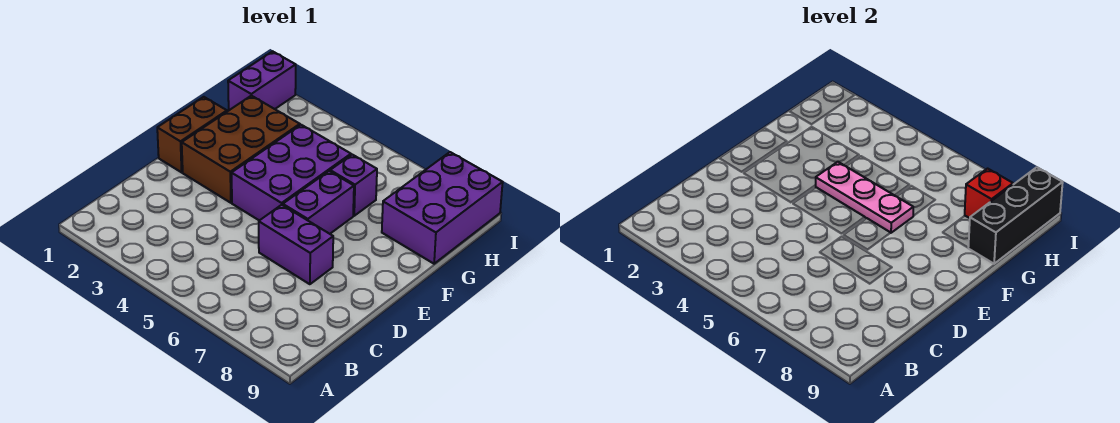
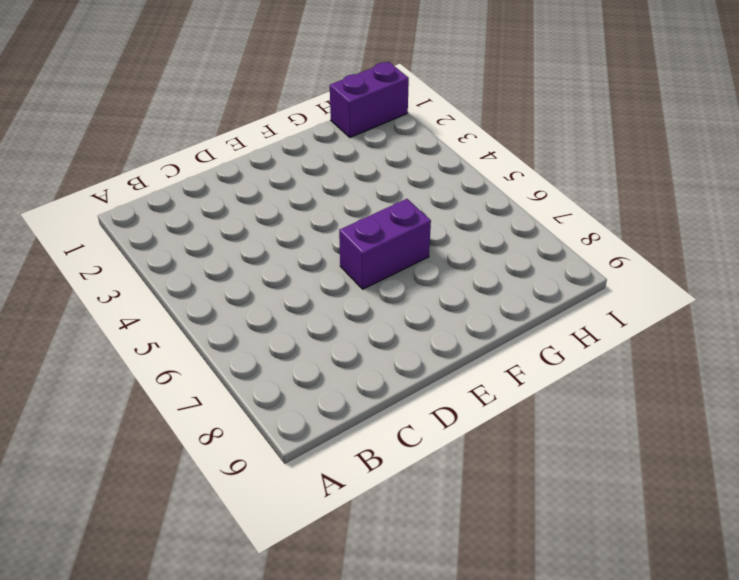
none -> purple brick D6:D7 level 1
none -> brown brick E1:F1 level 1

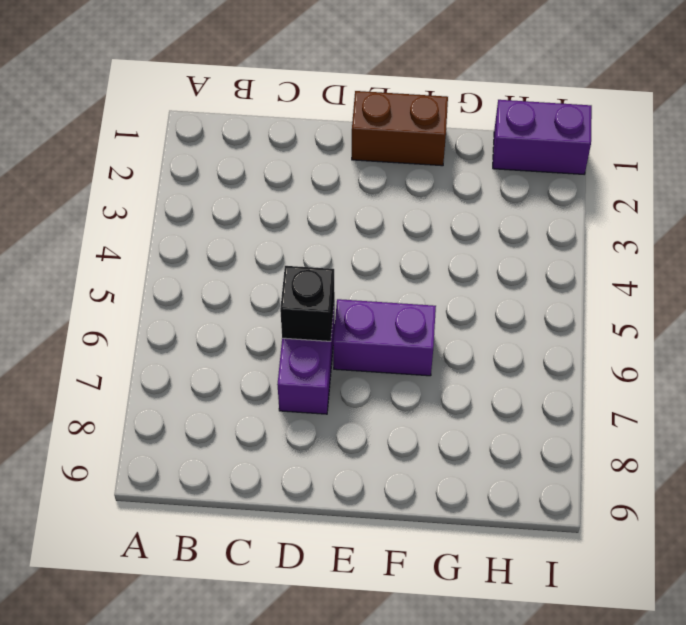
black brick D6 level 2 -> none
none -> brown brick E2:G3 level 1
none -> purple brick E4:G5 level 1

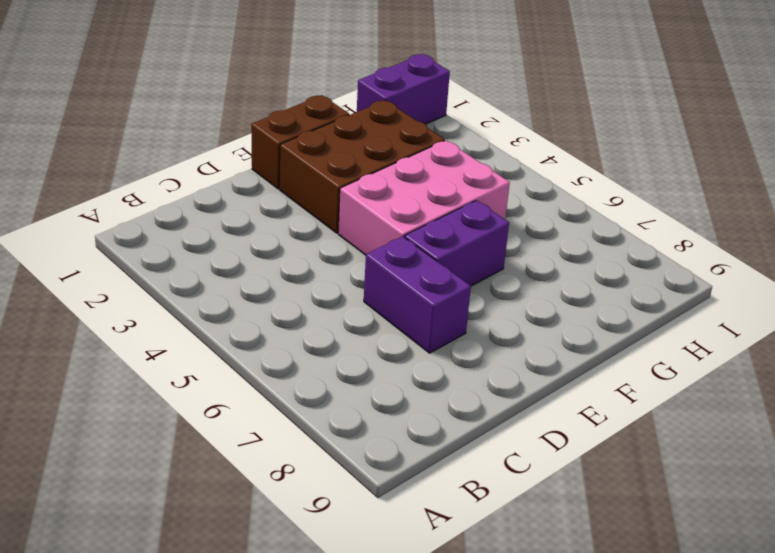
pink brick E4:G5 level 1 -> purple brick E4:G5 level 1
none -> purple brick G6 level 1
none -> purple brick G8:I9 level 1

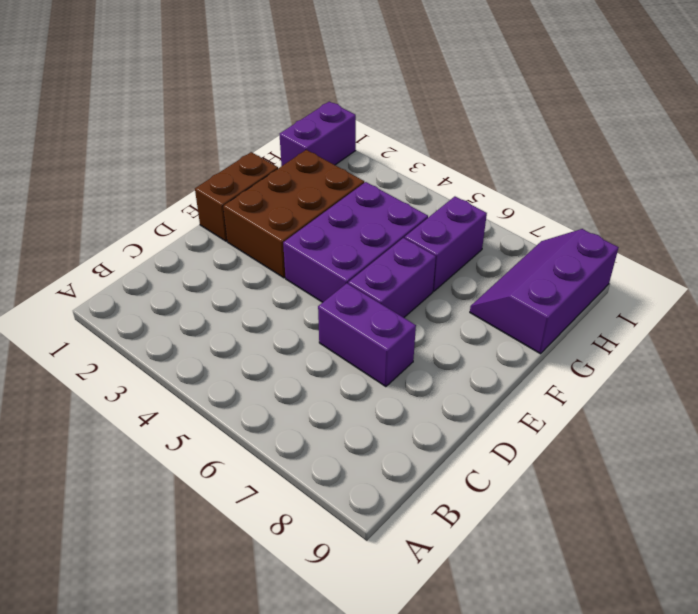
purple brick G6:H6 level 1 -> purple brick G6 level 1
purple slope G8:I9 level 1 top 9 -> purple brick G8:I9 level 1
none -> pink plate F4:F6 level 2
none -> black brick G9:I9 level 2

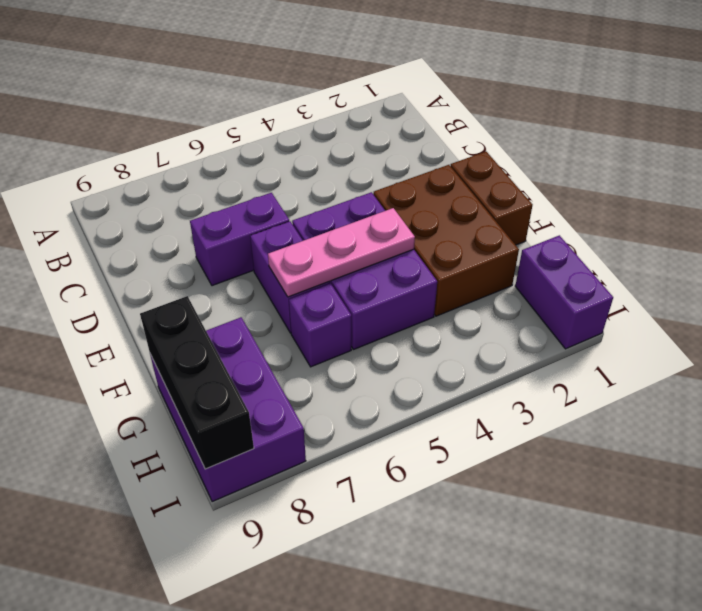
none -> red brick H8 level 2

